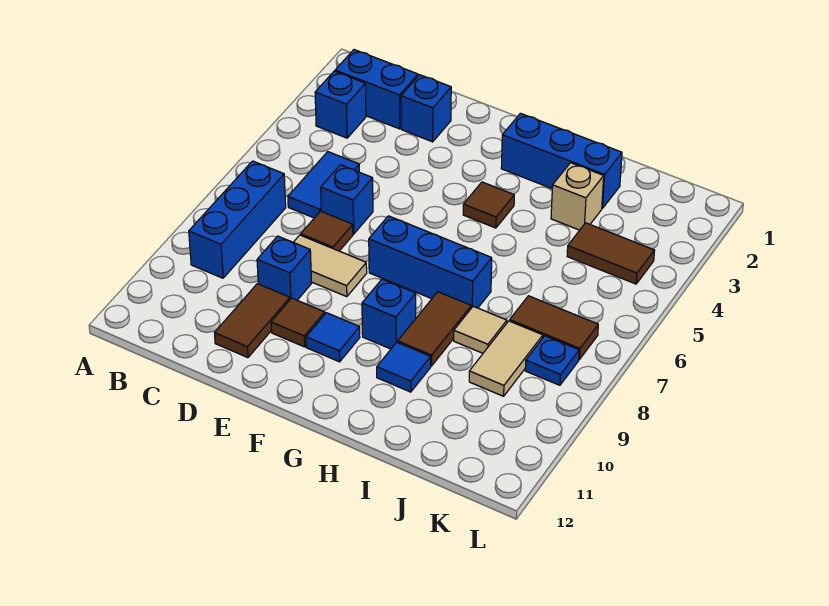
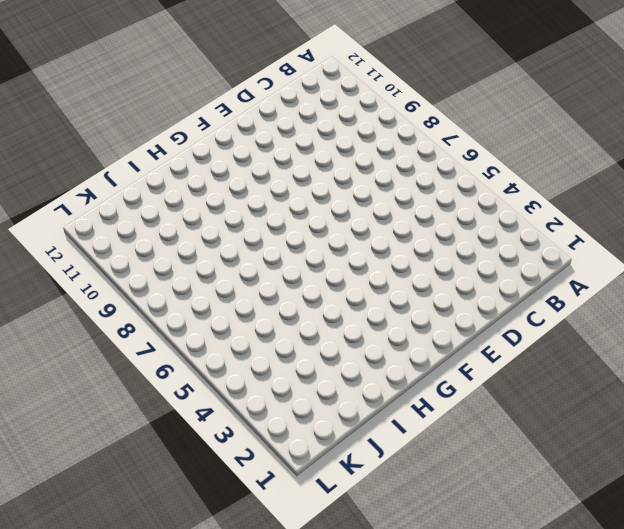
none -> blue brick B2:C2 level 1
none -> blue brick B3 level 1
none -> blue brick B7:B9 level 1

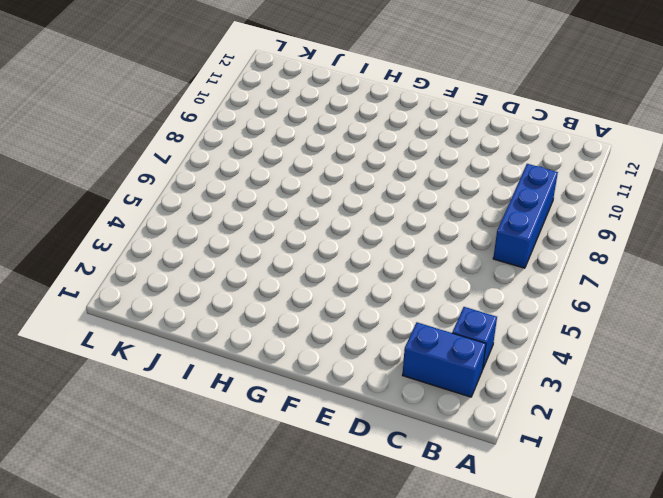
none -> blue tile C5:C6 level 1
none -> blue brick D2 level 1
none -> blue brick D6 level 1

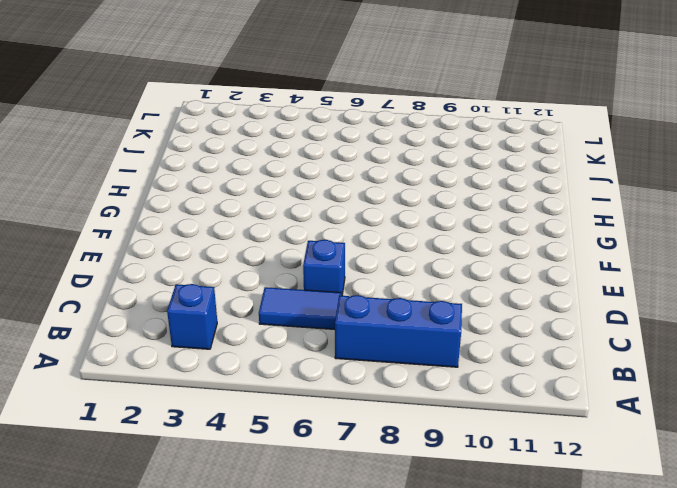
none -> blue brick B2:C2 level 1
none -> blue brick D2 level 1
none -> brown tile D7 level 1

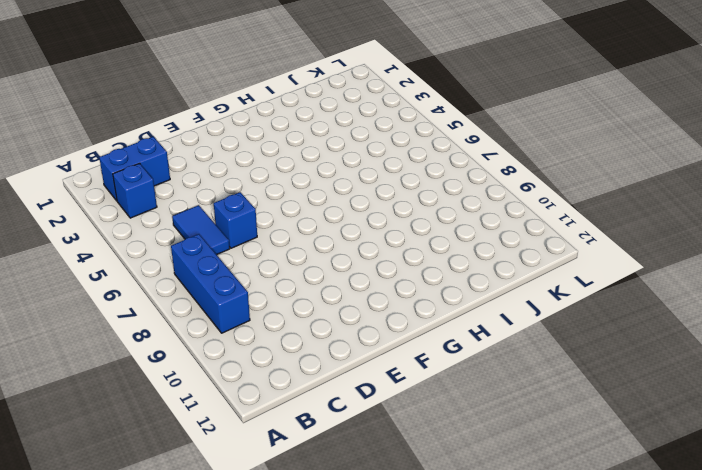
none -> blue brick D2 level 1
none -> brown tile D7 level 1
none -> tan tile D8:E8 level 1

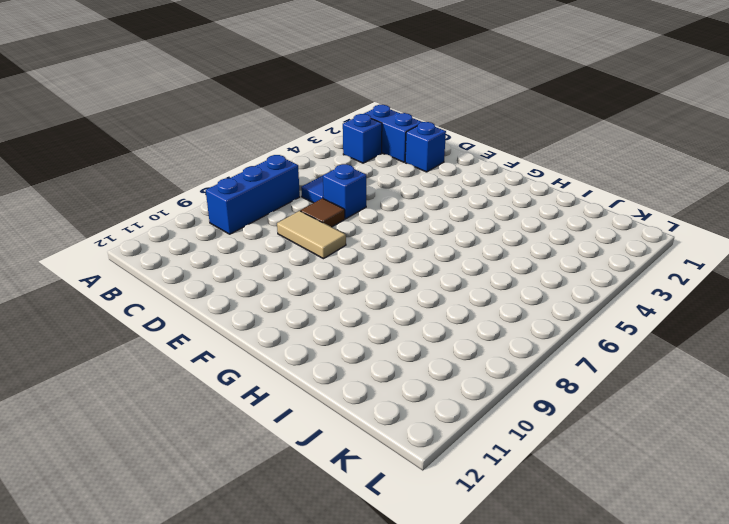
none -> blue brick D9 level 1
none -> brown tile D10:D11 level 1
none -> brown tile E10 level 1

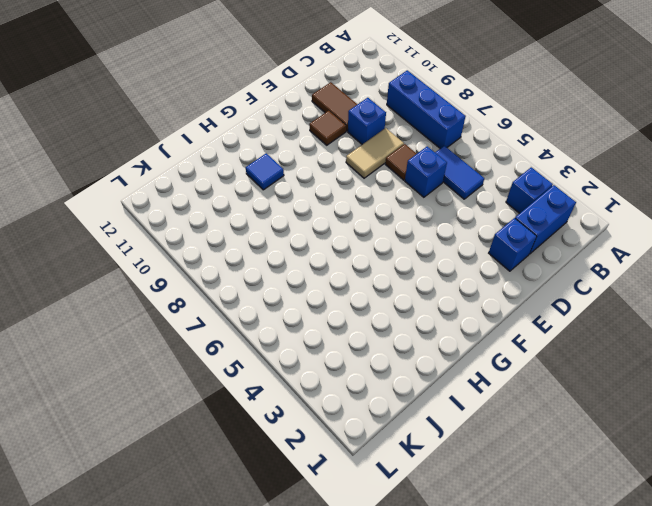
none -> blue brick F7:H7 level 1
none -> blue tile F10 level 1
none -> blue brick G2:I2 level 1

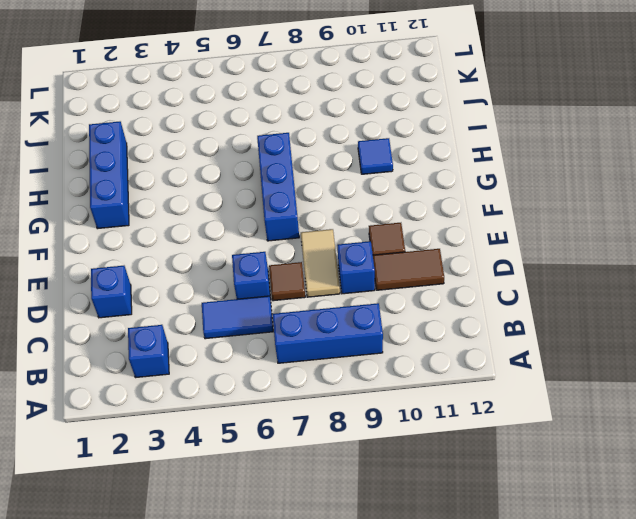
none -> blue brick B2:C2 level 1
none -> blue tile F10 level 1
none -> brown tile G4 level 1

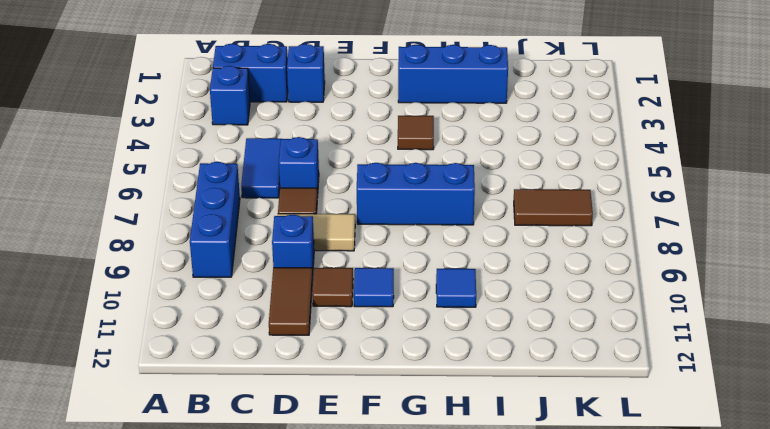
none -> blue brick G9 level 1
none -> brown tile H8:H9 level 1
none -> tan brick I3 level 1

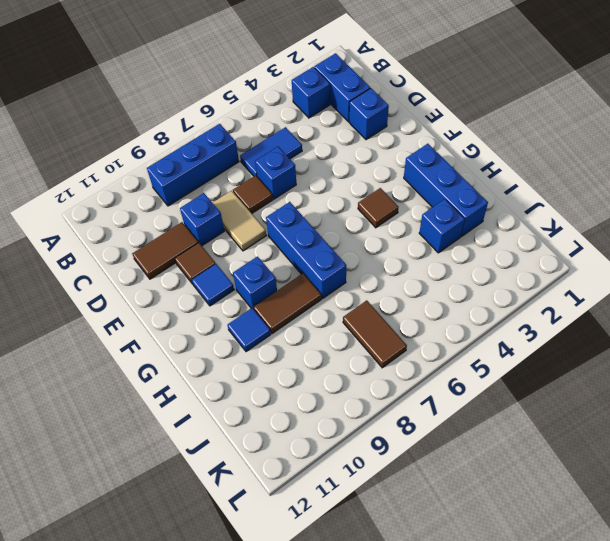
blue brick I3 level 1 -> tan brick I3 level 1
none -> tan tile I8 level 1
none -> brown tile J4:K4 level 1
none -> tan tile J8:J9 level 1

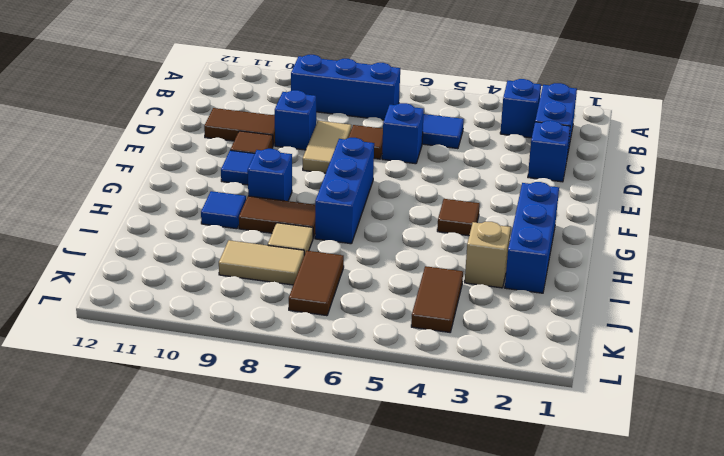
none -> blue plate K8 level 1

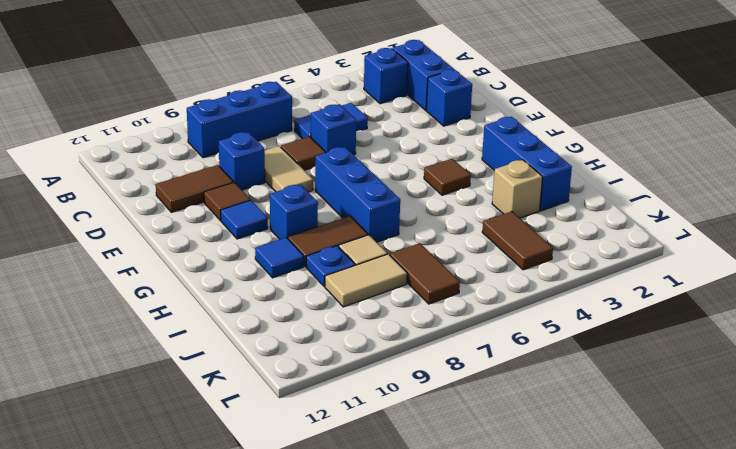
blue plate I9 level 1 -> blue plate K8 level 1

